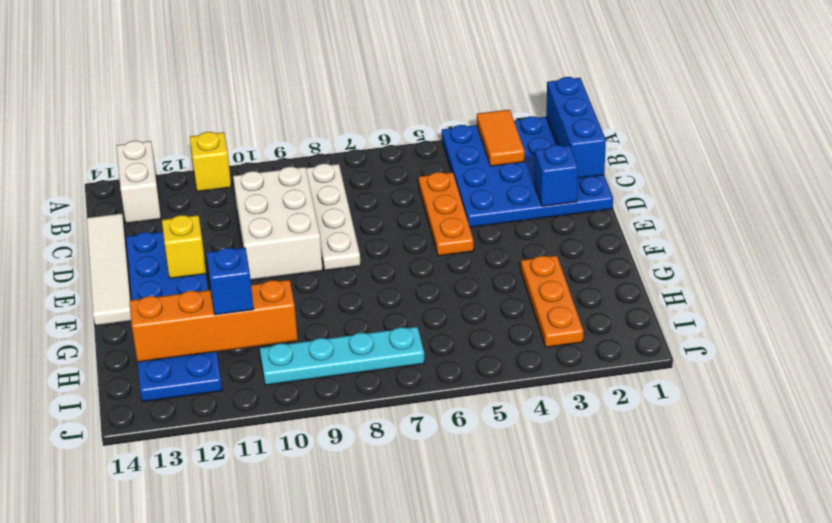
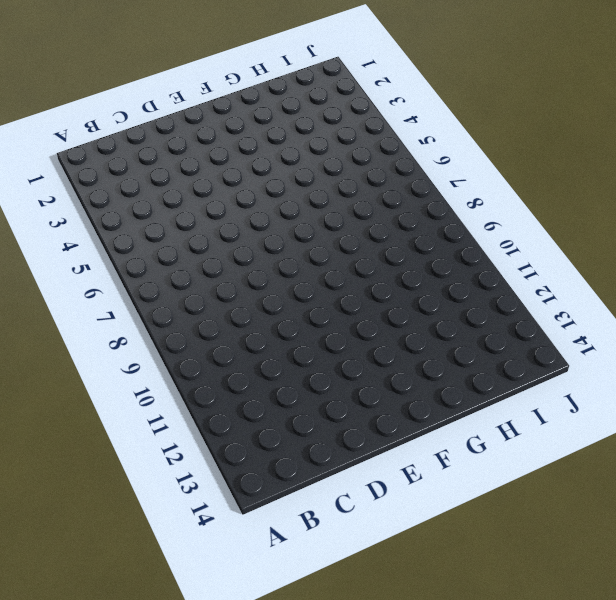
none -> blue plate A1:D4 level 1
none -> yellow brick A11 level 1
none -> white brick A13:B13 level 1

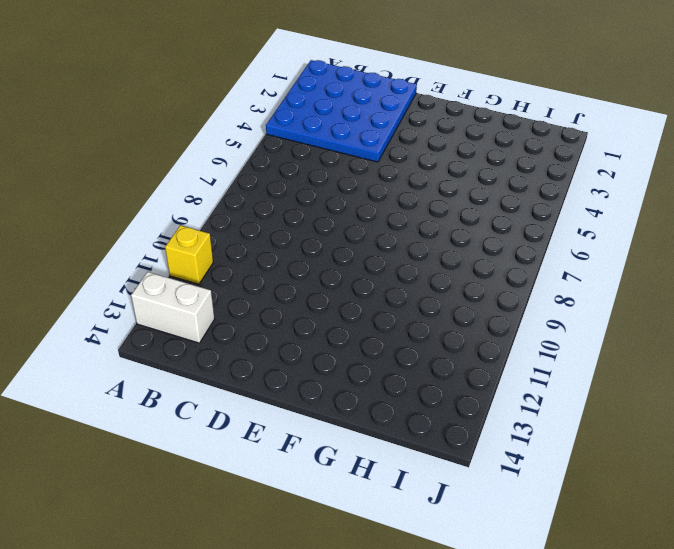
none -> white plate B8:E8 level 1
none -> orange plate C5:E5 level 1
none -> white brick C9:E10 level 1

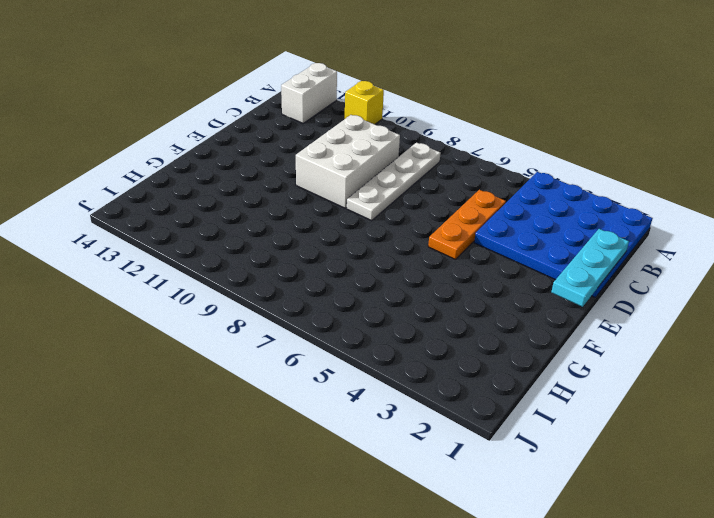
cyan plate C1:E1 level 2 -> blue brick A1:C1 level 2
none -> white tile C14:F14 level 1
none -> blue plate D12:I13 level 1
none -> orange plate G3:I3 level 1

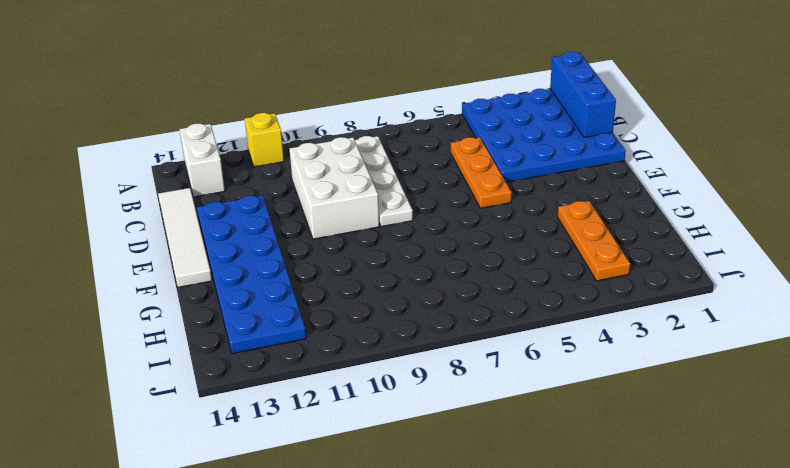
none -> cyan plate I7:I10 level 1
none -> orange tile A3:B3 level 2
none -> blue brick D2 level 2

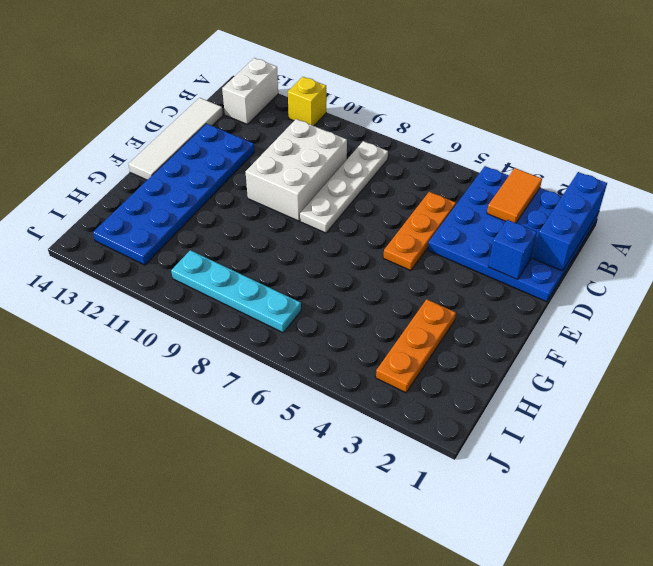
none -> yellow brick E12 level 2
none -> orange brick H10:H13 level 2
none -> blue brick H11 level 3

